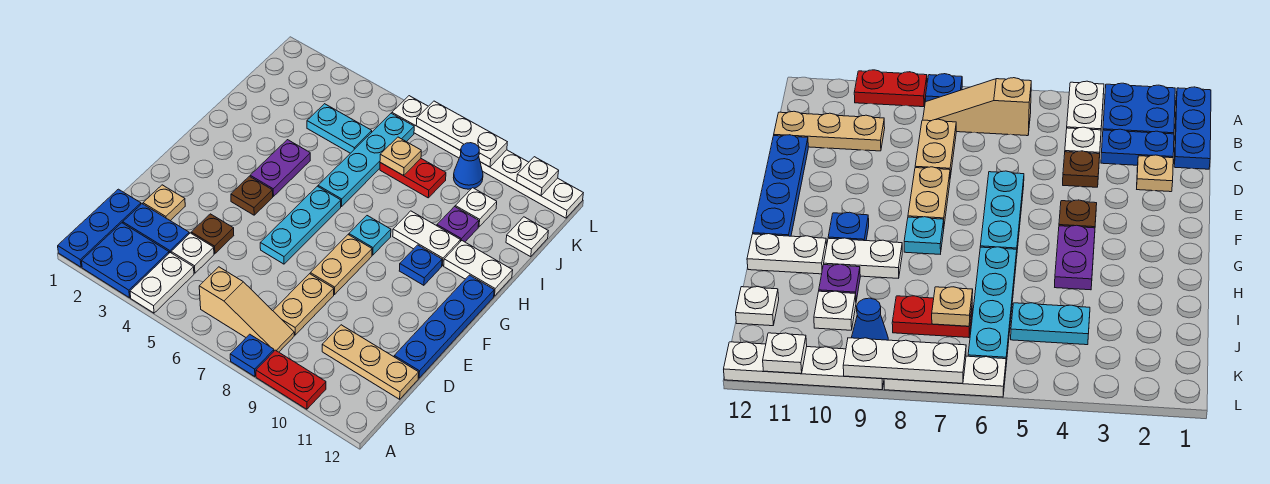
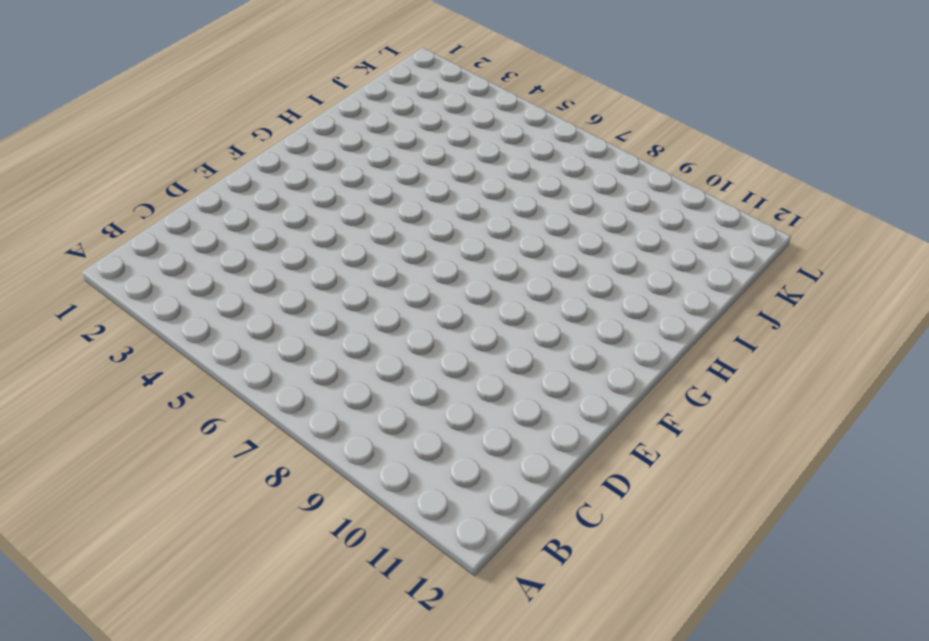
none -> blue plate A1:C1 level 1
none -> blue plate A2:B3 level 1
none -> white plate A4:B4 level 1
none -> blue plate A8 level 1

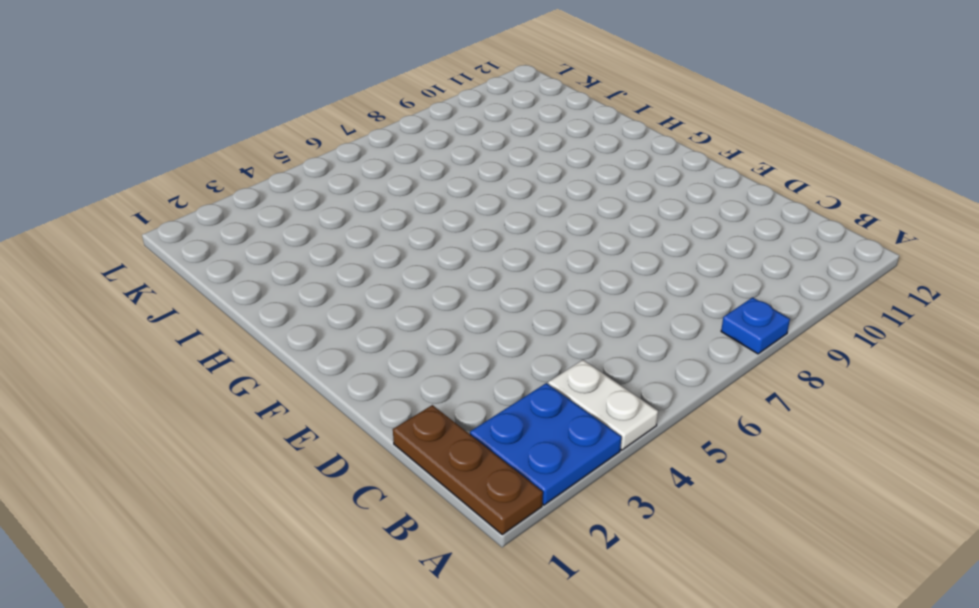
brown plate A1:C1 level 1 -> blue plate A1:C1 level 1
none -> red plate A9:A10 level 1
none -> tan slope B6:B8 level 1 top 6
none -> blue plate C2:C3 level 1
none -> white plate C4 level 1

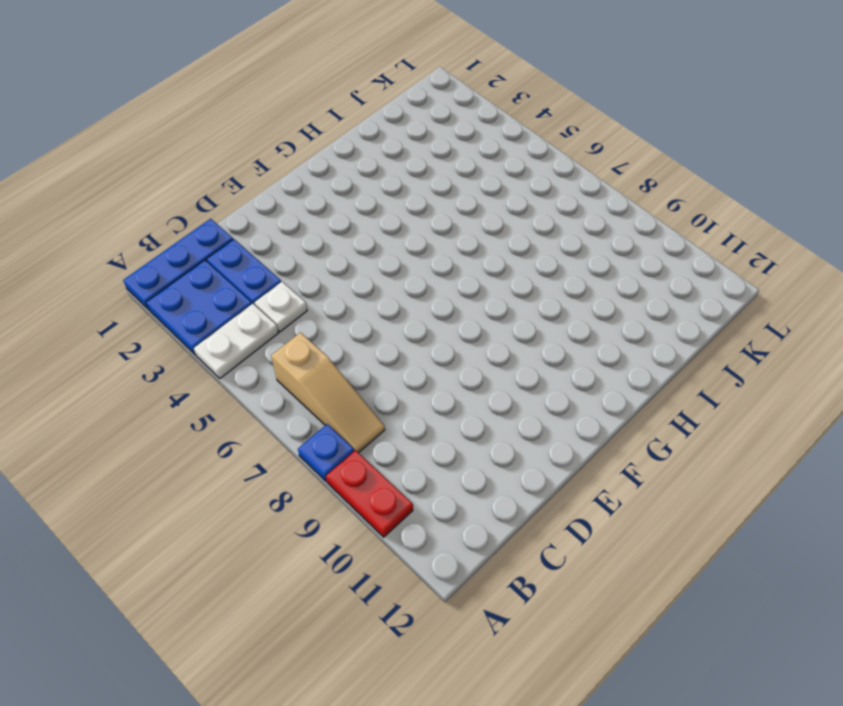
none -> tan plate C8:D8 level 1
none -> tan plate C10:C12 level 1
none -> tan plate D2 level 1
none -> brown plate D4 level 1

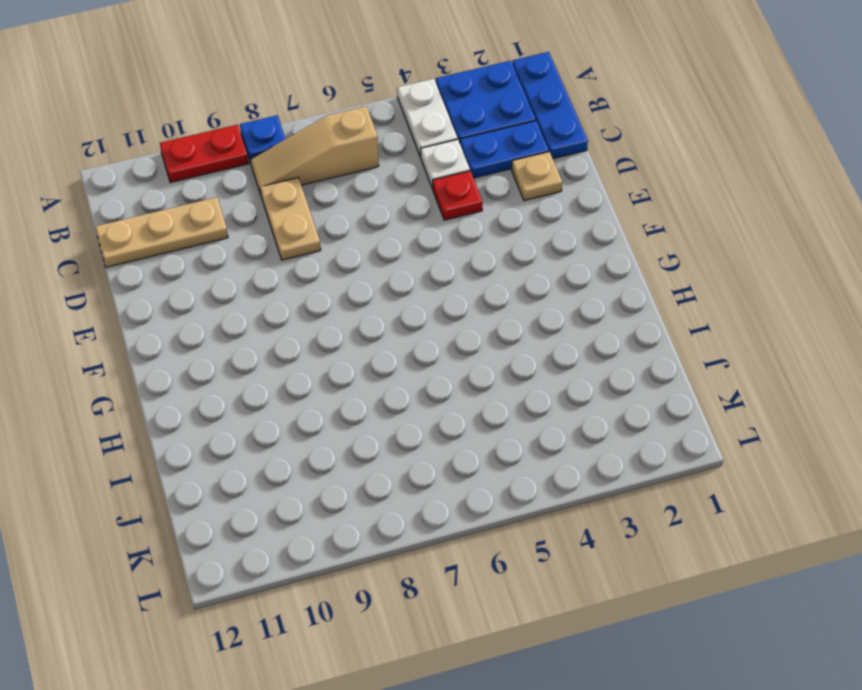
red plate D4 level 1 -> brown plate D4 level 1
none -> blue plate D12:G12 level 1
none -> cyan plate E6:G6 level 1
none -> tan plate E8:F8 level 1
none -> brown plate F4 level 1

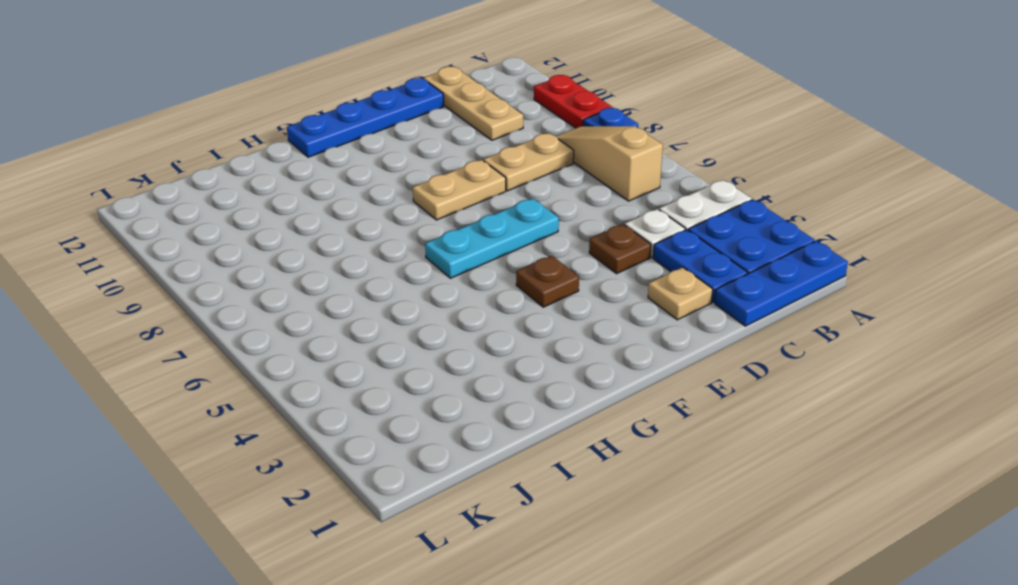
none -> purple plate G4:H4 level 1
none -> cyan plate G8 level 1
none -> blue plate G10 level 1
none -> cyan plate H6:K6 level 1

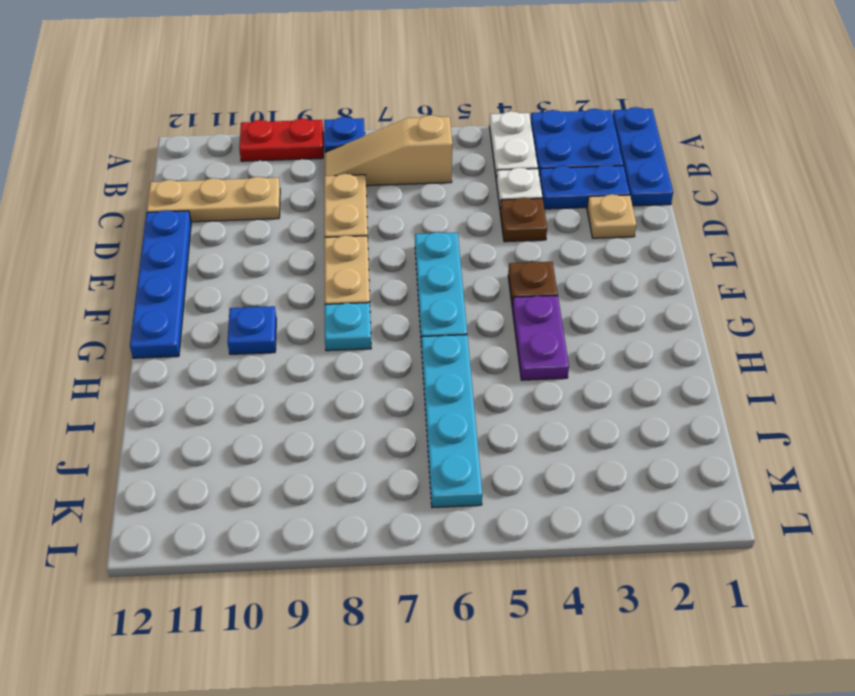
none -> white plate H9:H10 level 1
none -> white plate H11:H12 level 1
none -> purple plate I10 level 1
none -> cyan plate J4:J5 level 1

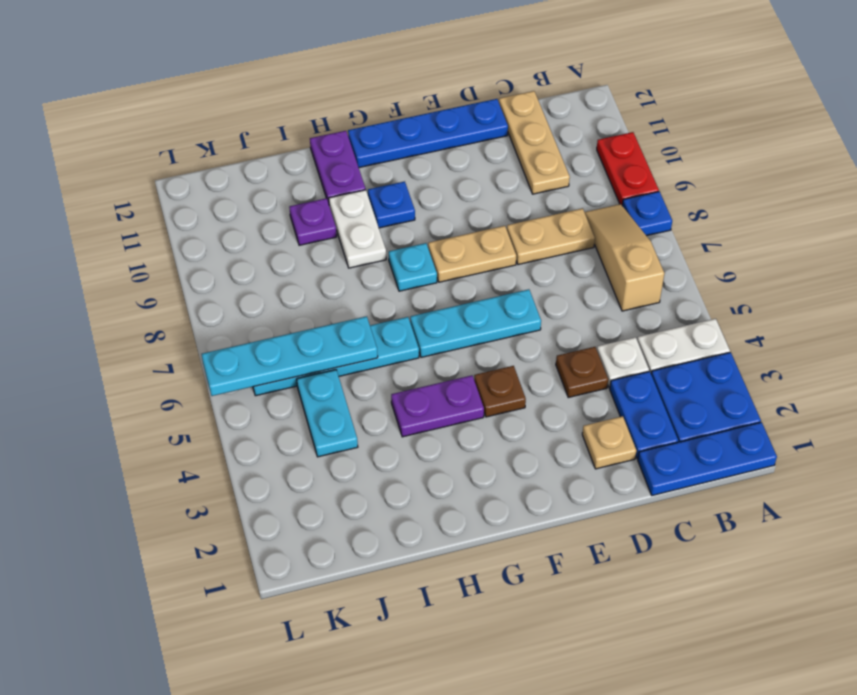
purple plate H11:H12 level 1 -> white plate H11:H12 level 1
cyan plate I6:L6 level 2 -> none
none -> red plate J7:J8 level 1
none -> white plate J10 level 1
none -> white plate J12 level 1
none -> blue cone K9 level 1

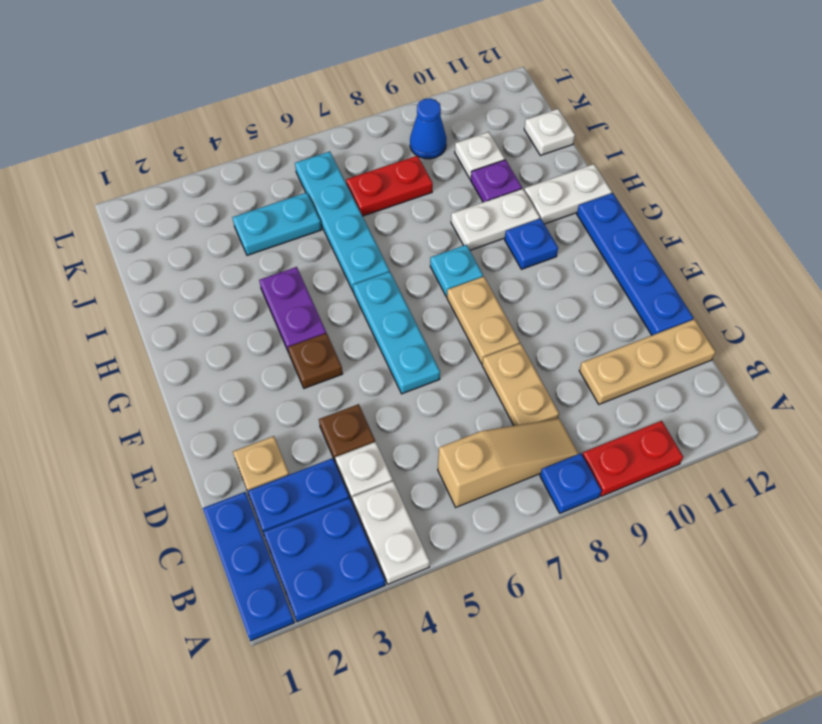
none -> white plate L6:L8 level 1
none -> white plate L9:L12 level 1
none -> tan plate J7 level 2
none -> white plate L7:L9 level 2

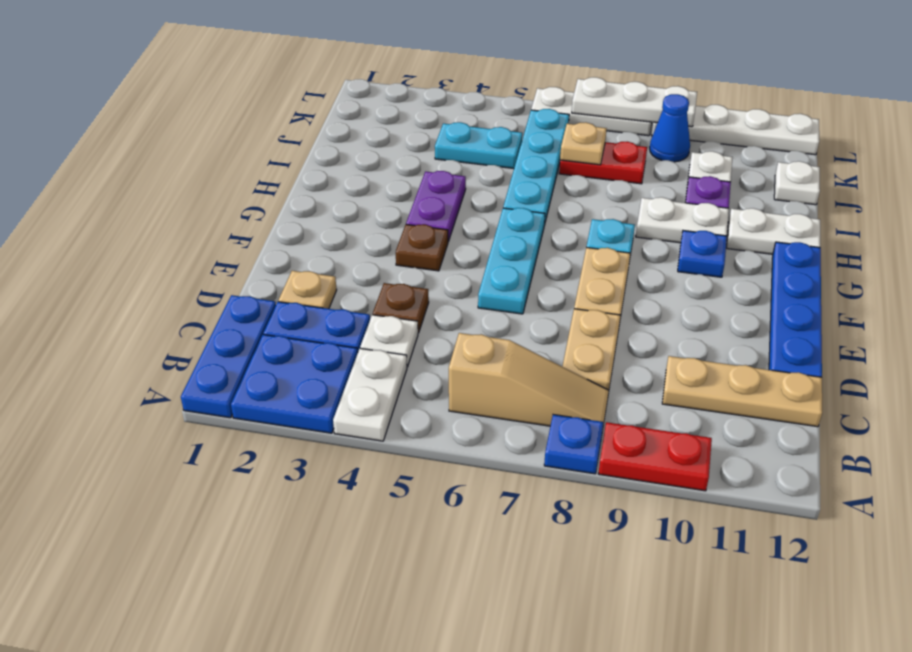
none -> white plate L11 level 2

